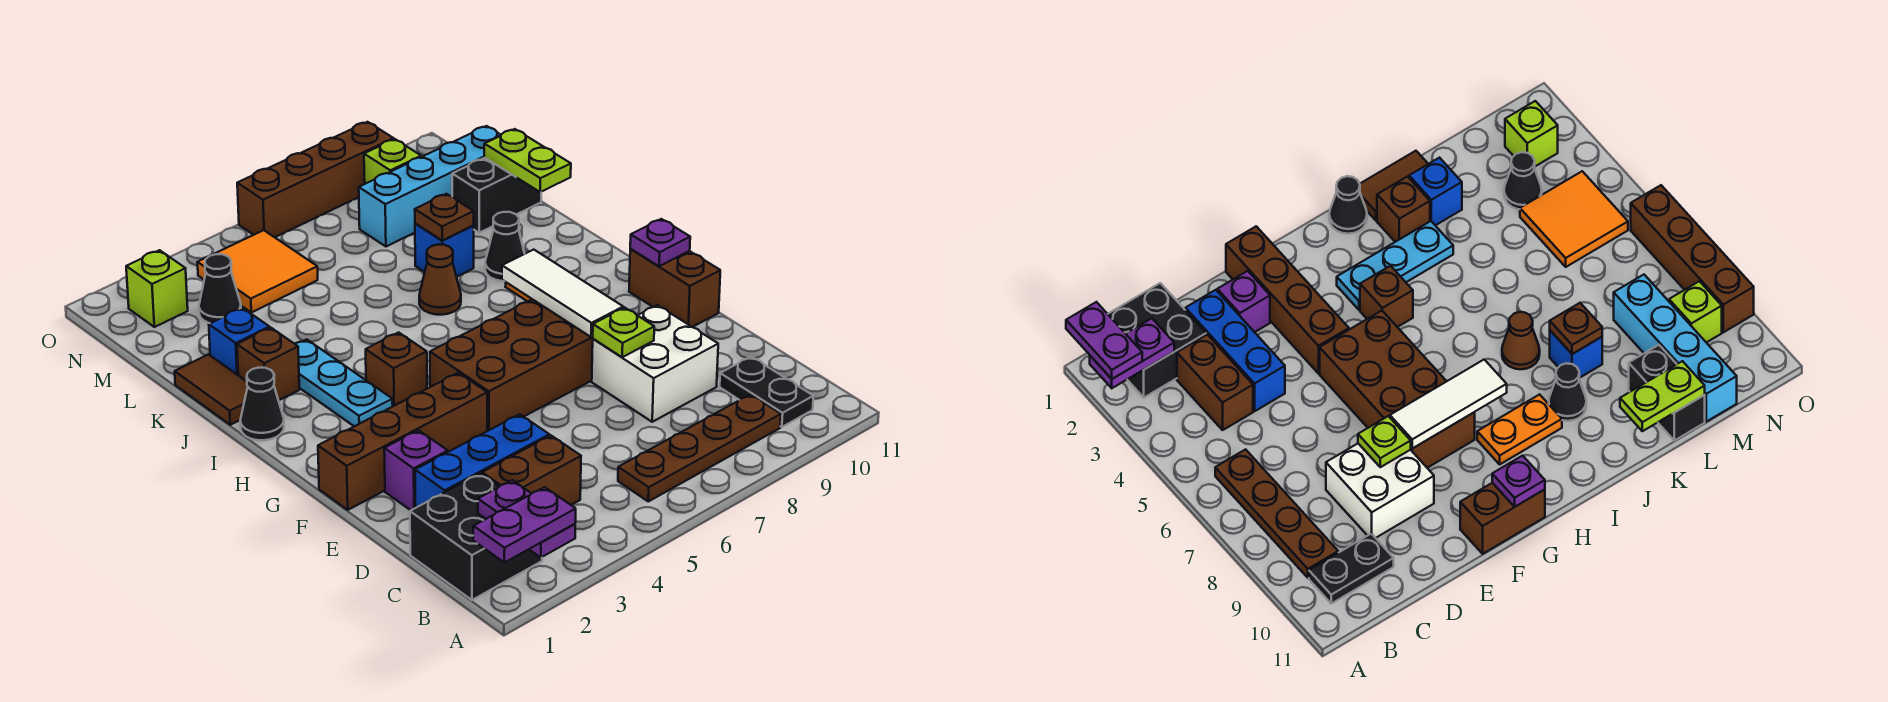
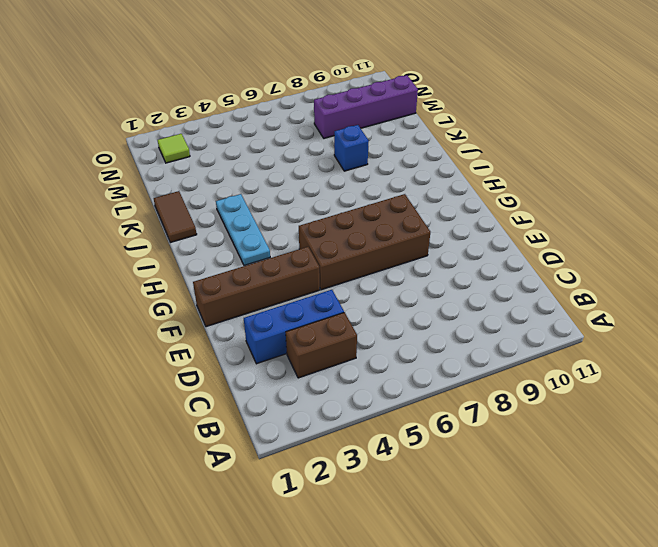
purple brick M8:M11 level 1 -> cyan brick M8:M11 level 1
lime tile N2 level 1 -> lime brick N2 level 1
none -> black brick B1:C2 level 1
none -> brown plate B6:B9 level 1
none -> black plate B10:C10 level 1
none -> white brick D8:E9 level 1

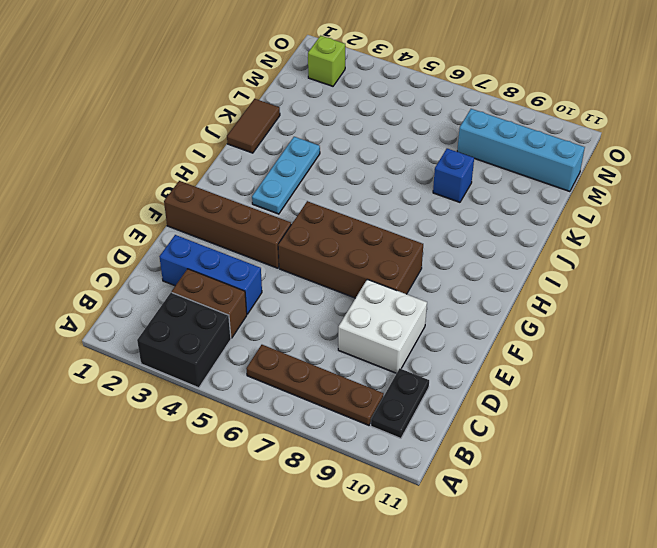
black brick A3:B4 level 1 -> black brick B1:C2 level 1
none -> purple brick E2 level 1
none -> brown brick F11:G11 level 1
none -> brown brick H4 level 1
none -> orange plate H9:I9 level 1

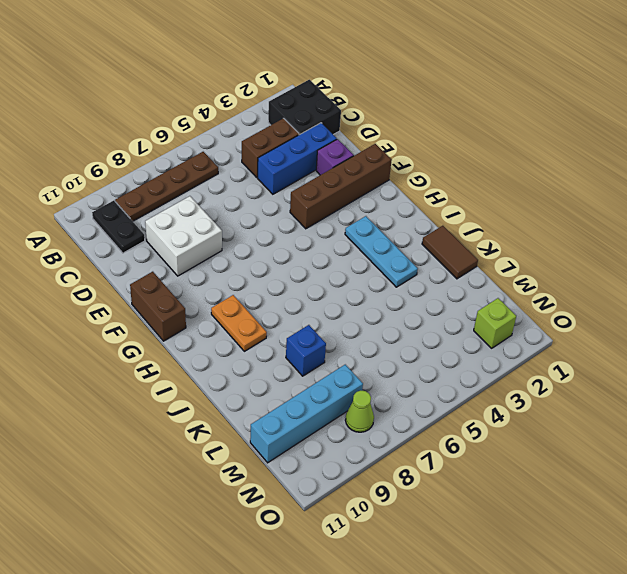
lime cone N8 level 1 -> none
none -> brown brick F5:G8 level 1
none -> brown brick H4 level 1
none -> black cone I1 level 1
none -> brown brick J2 level 1

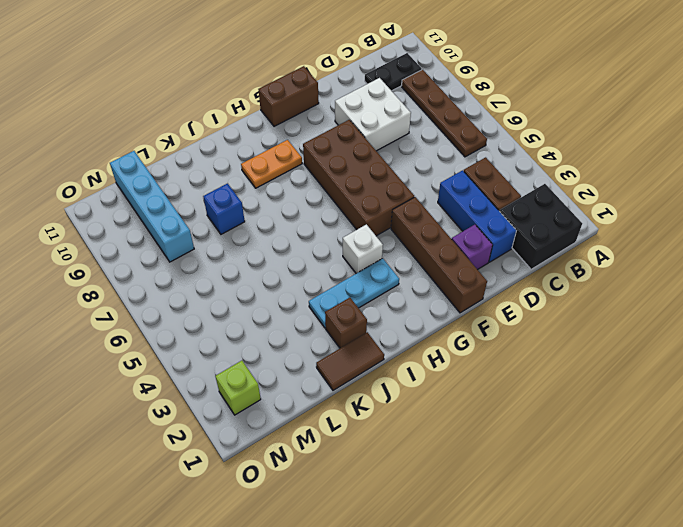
white brick H4 level 1 -> brown brick H4 level 1
none -> black cone I1 level 1
none -> brown cone J7 level 1
none -> black cone J9 level 1
none -> blue brick K2 level 1

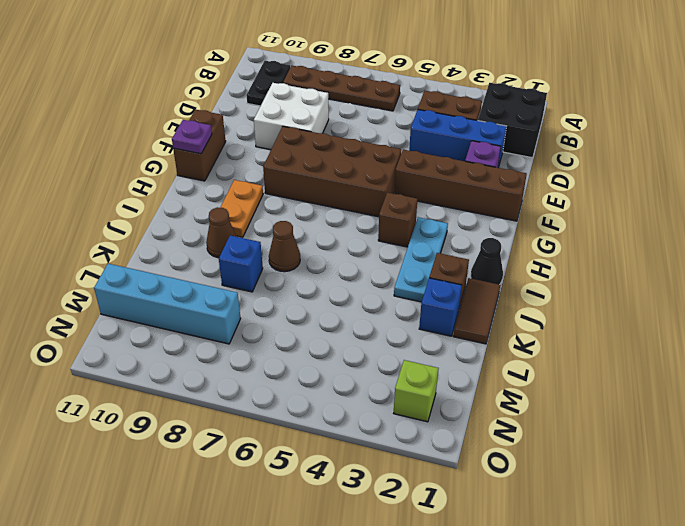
brown cone J9 level 1 -> black cone J9 level 1
none -> black brick L10:L11 level 1
none -> black cone M3 level 1
none -> orange tile M4:N5 level 1
none -> lime brick N9 level 1

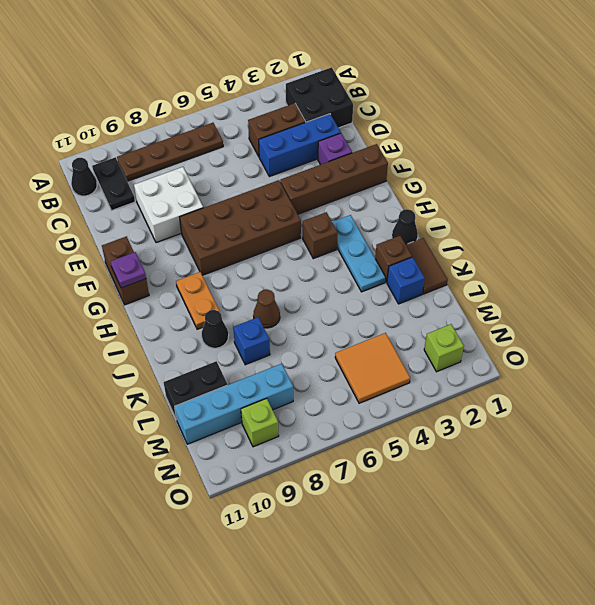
black cone B11 level 1 -> black cone M3 level 1
none -> brown brick O6:O9 level 1
none -> purple plate A2:B2 level 2
none -> lime plate E8 level 2
none -> white tile F8:H8 level 2

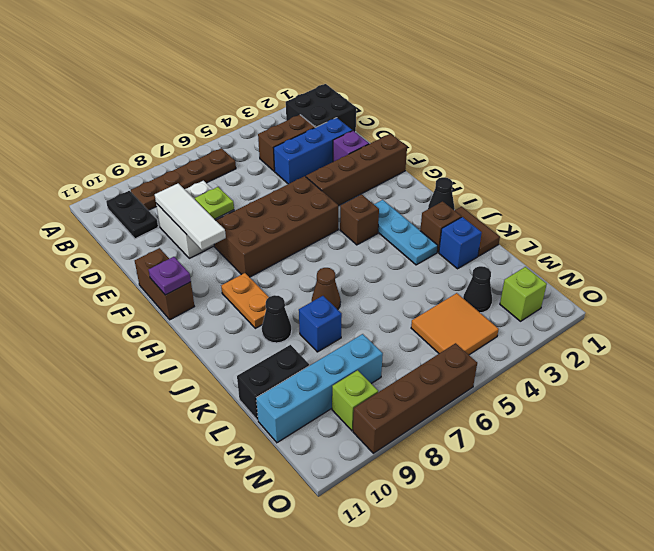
white tile D9:F9 level 2 -> white tile F8:H8 level 2
none -> purple plate A2:B2 level 2
none -> brown plate K8 level 2
none -> lime plate K11:L11 level 2
none -> purple plate A1:A2 level 3

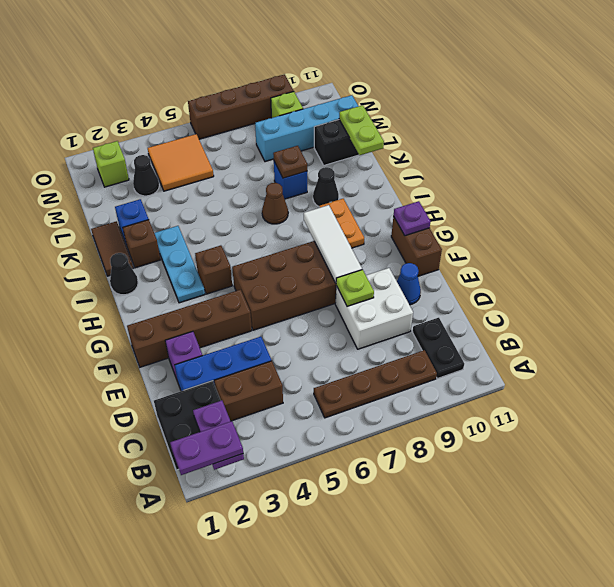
blue cone E10 level 1 -> none

